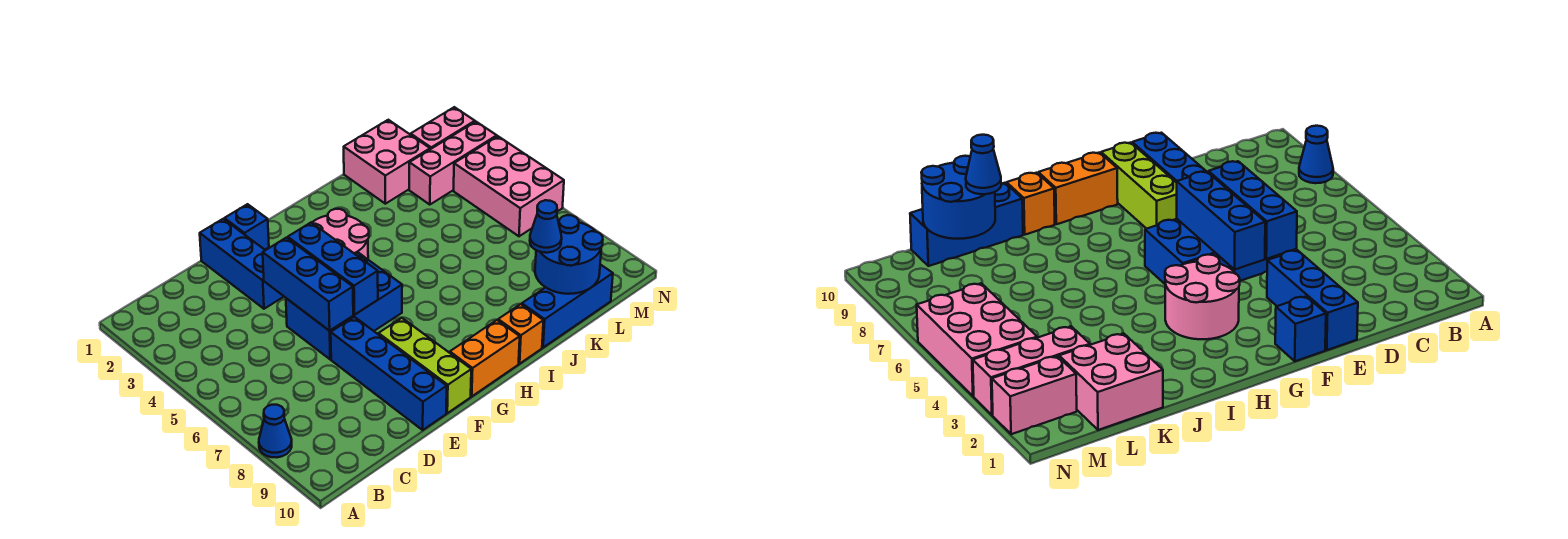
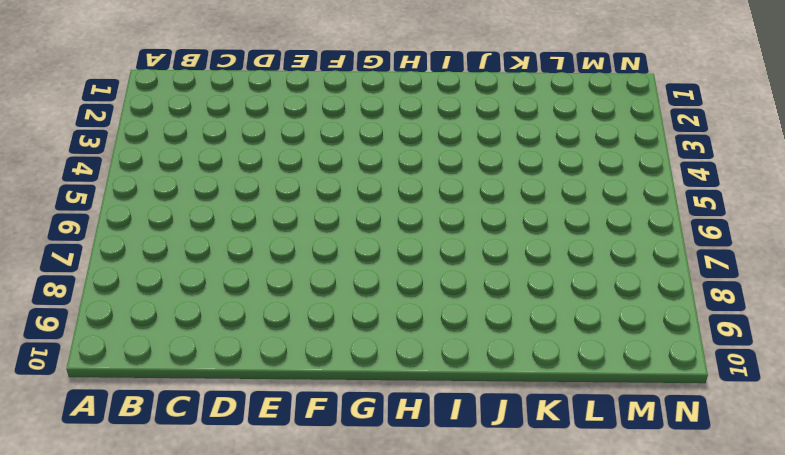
none -> blue cone A8 level 1
none -> blue brick E1:E3 level 1
none -> blue brick E5:G6 level 1

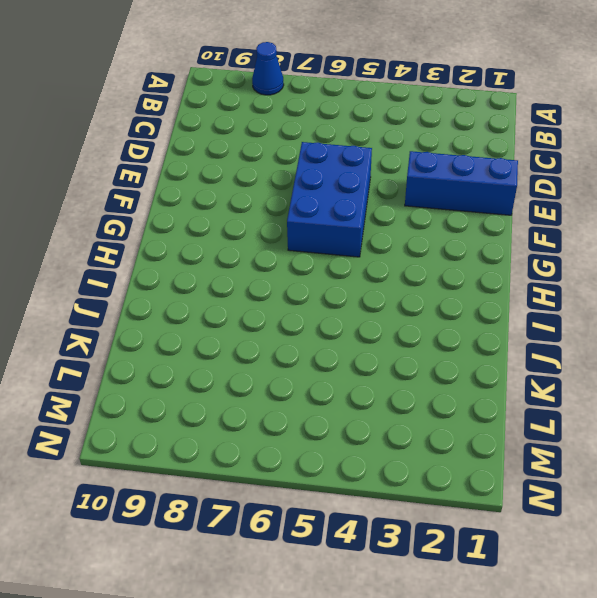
none -> blue brick E7:E10 level 1
none -> blue brick F1 level 1
none -> lime brick F8:F10 level 1

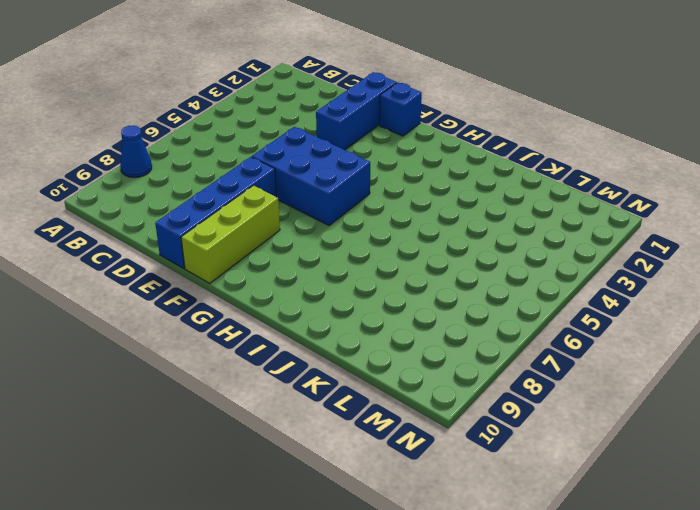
none -> pink round brick G3:H4 level 1
none -> orange brick G10:H10 level 1
none -> orange brick I10 level 1

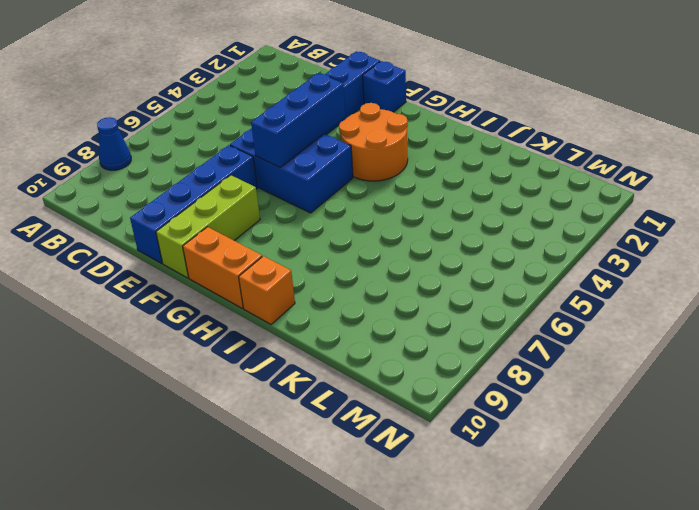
orange round brick G3:H4 level 1 -> pink round brick G3:H4 level 1
none -> blue brick J10:L10 level 1
none -> pink brick K1:L2 level 1
none -> pink brick L3:N3 level 1

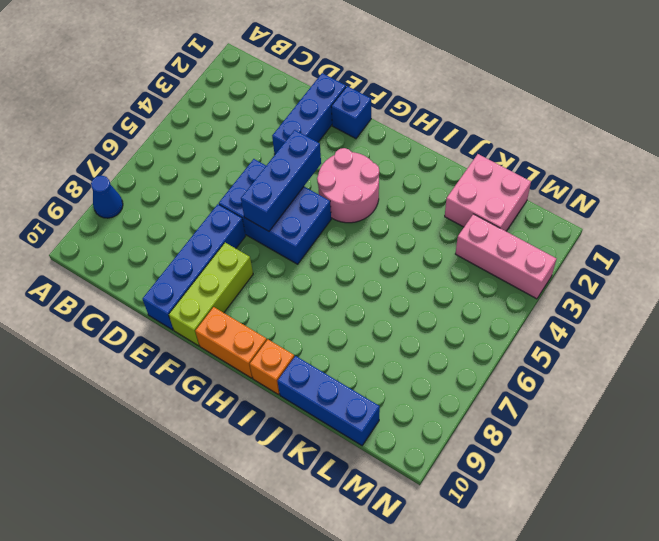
none -> pink brick M2:N2 level 1
none -> pink brick M4:N6 level 1
none -> blue brick E4:E6 level 2

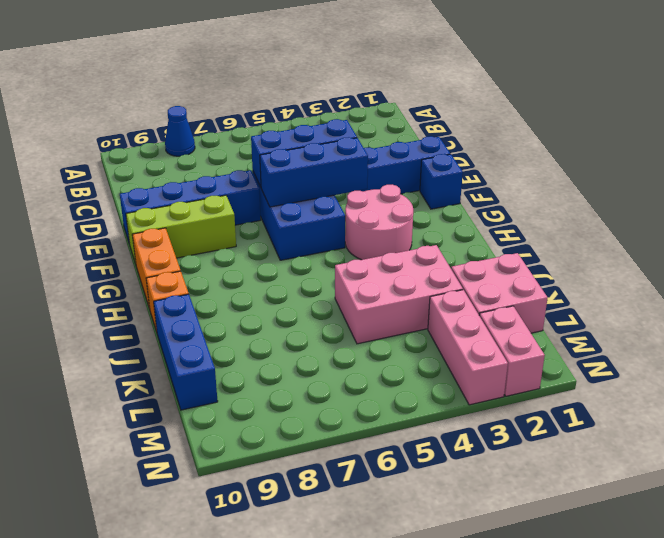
pink brick J3:K5 level 1 -> pink brick M4:N6 level 1
none -> blue round brick K9:L10 level 2
none -> blue cone K9 level 3

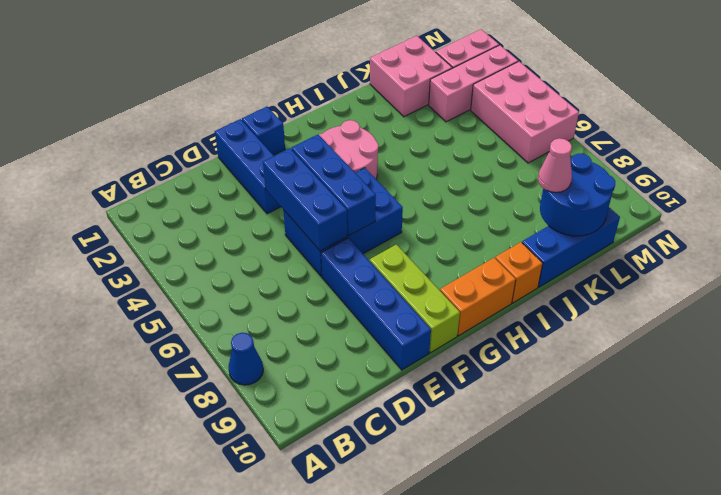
pink cone K9 level 3 -> blue cone K9 level 3

